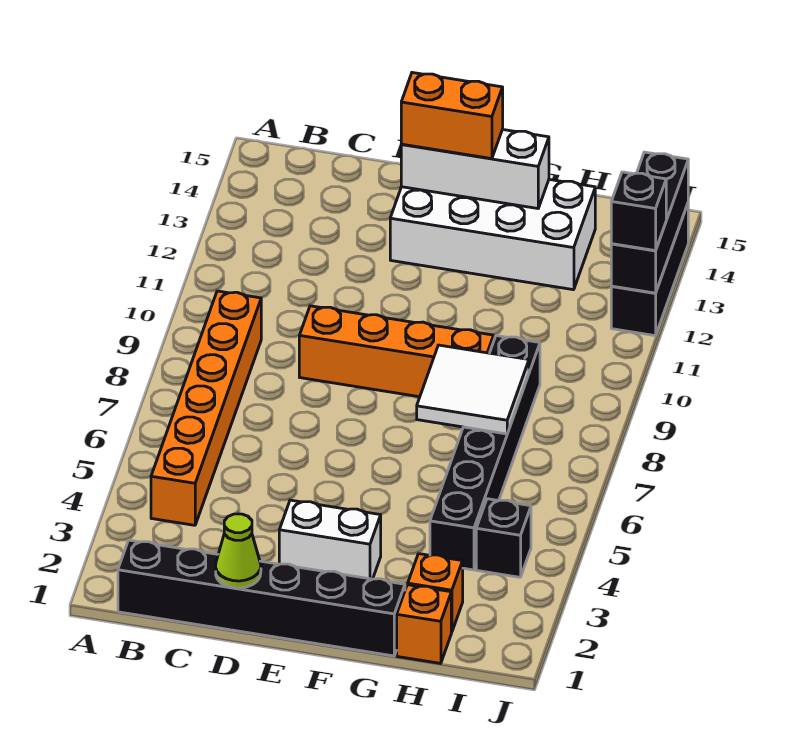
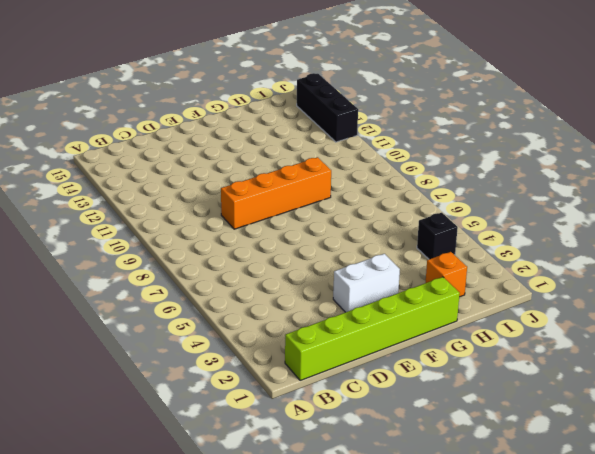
lime brick B1:G1 level 1 -> black brick B1:G1 level 1
none -> orange brick B4:B9 level 1
none -> white brick E13:H14 level 1
none -> orange brick H1 level 1

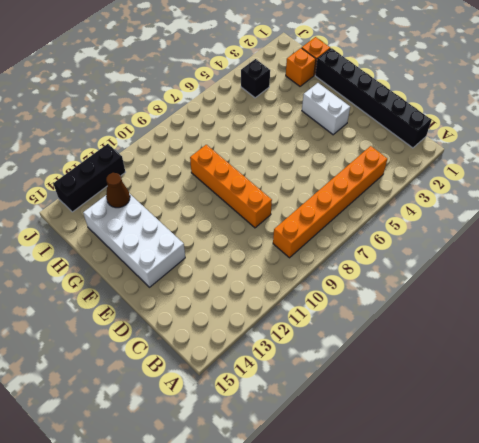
brown cone H13 level 2 -> none
none -> black brick H4:H9 level 1
none -> lime cone D1 level 2
none -> white brick E14:G14 level 2

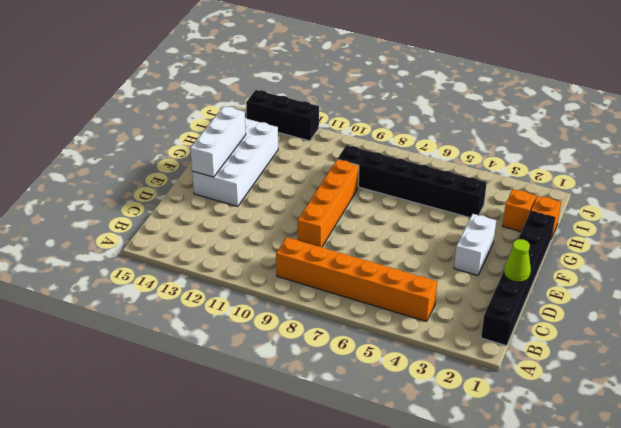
none -> black brick I4 level 1
none -> white tile G7:H8 level 2
none -> black brick J12:J14 level 2

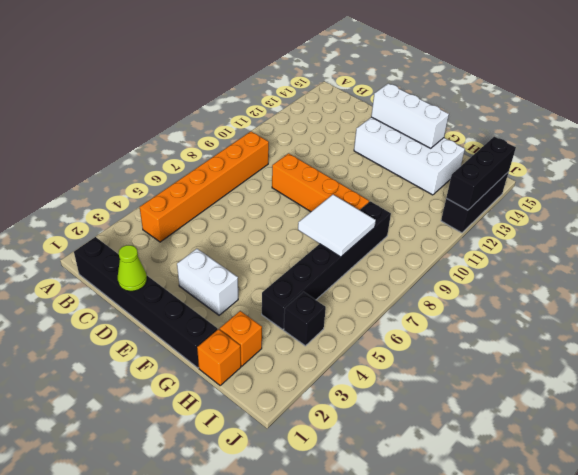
none -> orange brick E14:F14 level 3
none -> black brick J12 level 3

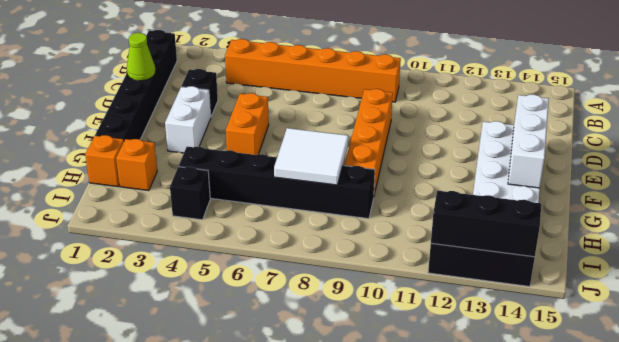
black brick D3 level 1 -> black brick J12 level 3
orange brick E5:F5 level 1 -> orange brick E14:F14 level 3

